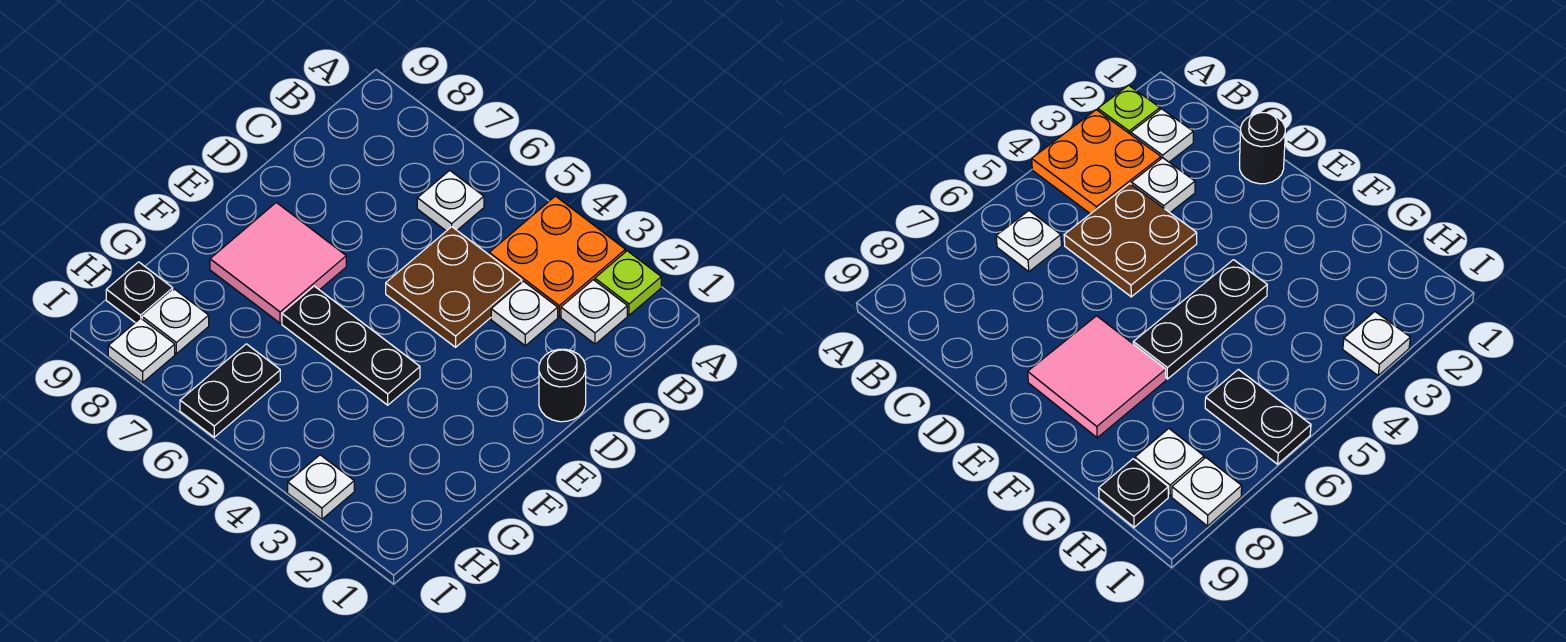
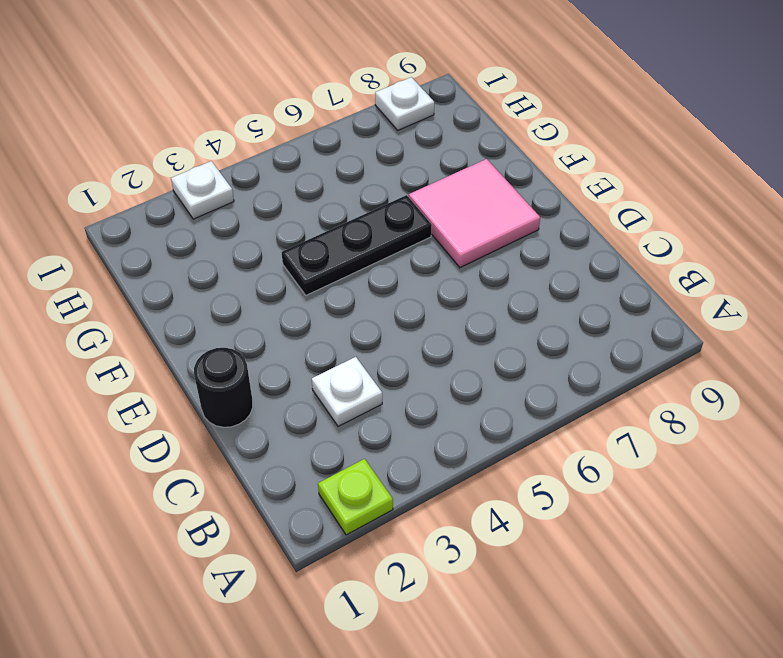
none -> orange plate A3:B4 level 1
none -> white plate B2 level 1
none -> white plate B6 level 1

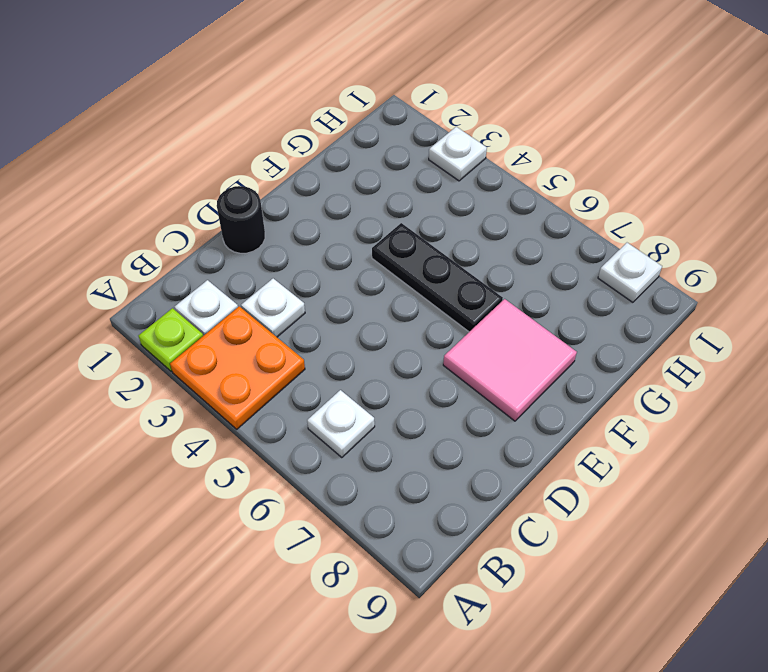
none -> brown plate C4:D5 level 1
none -> black plate H6:I6 level 1
none -> white plate H8 level 1

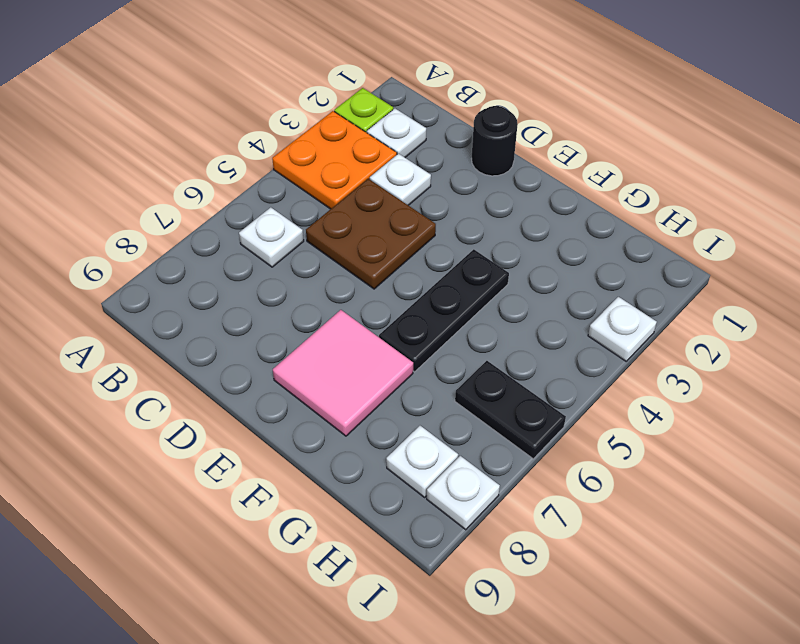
none -> black plate H9 level 1

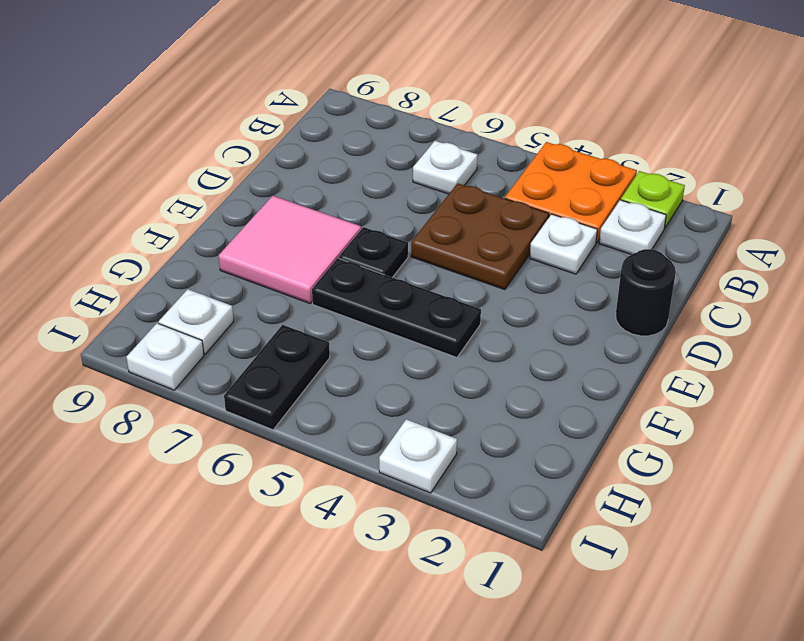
black plate E6 level 1 -> black plate H9 level 1

